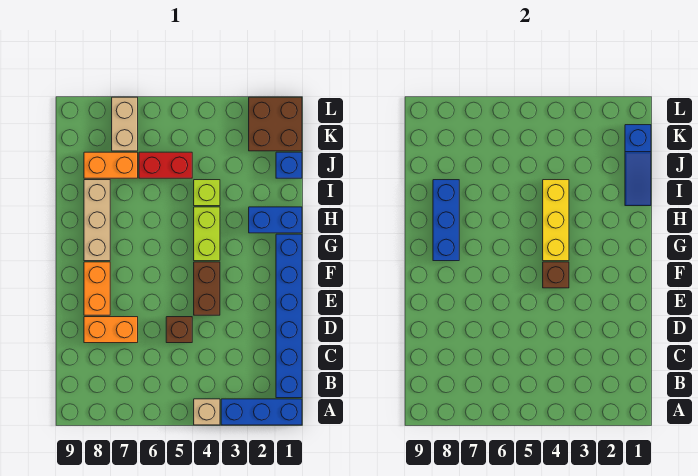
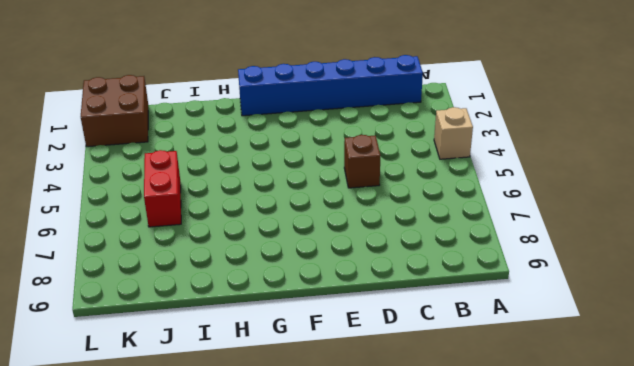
none -> blue brick A1:A3 level 1
none -> orange brick D7:D8 level 1
none -> brown brick E4:F4 level 1

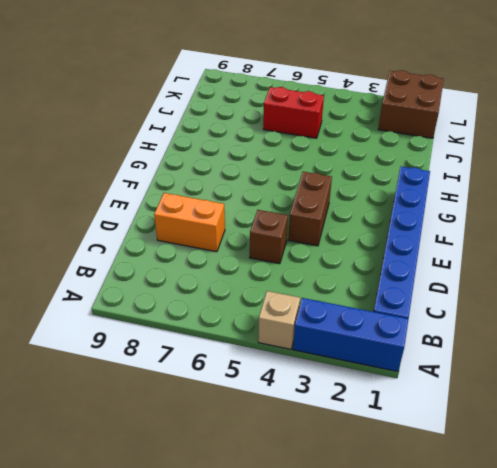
none -> orange brick E8:F8 level 1
none -> lime brick G4:H4 level 1
none -> tan brick G8:I8 level 1

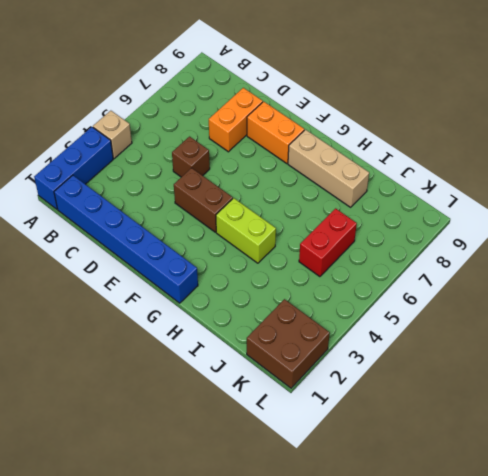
none -> blue brick H1:H2 level 1
none -> lime brick I4 level 1
none -> blue brick J1 level 1

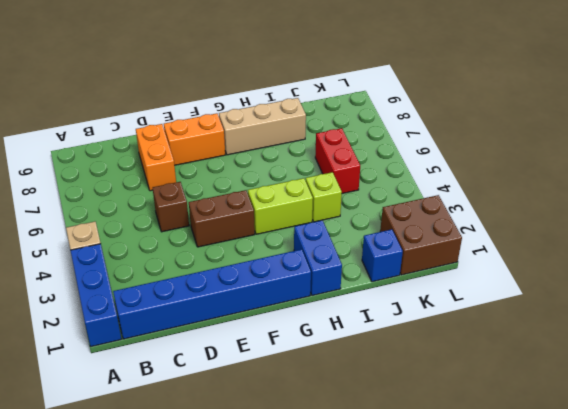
none -> orange brick J7:J8 level 1
none -> tan brick K7:L7 level 1
none -> brown brick F4 level 2

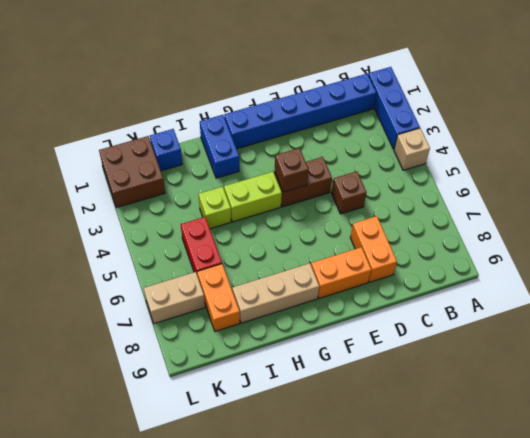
none -> yellow brick G4:I4 level 2
none -> blue brick G8:I8 level 2
none -> blue slope I1:K1 level 2 top K

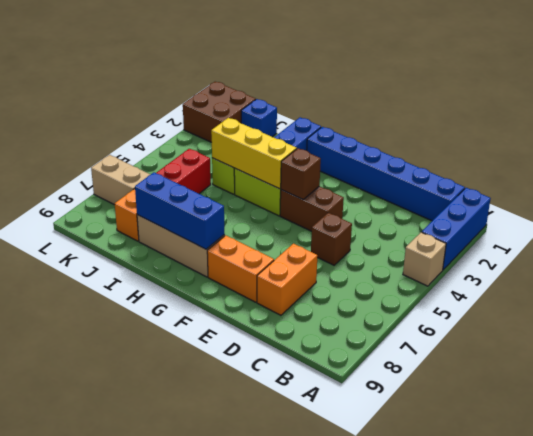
none -> blue slope I1:K1 level 2 top K

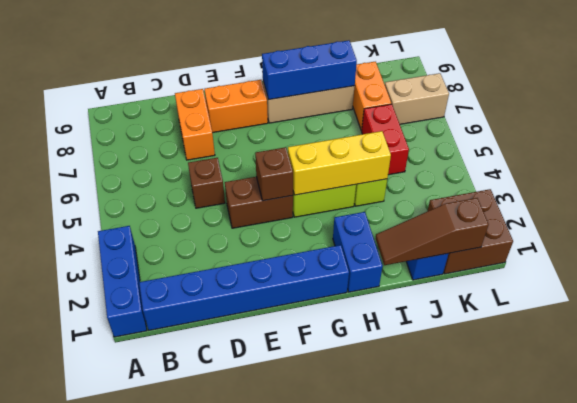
brown slope I1:K1 level 2 top K -> blue slope I1:K1 level 2 top K
none -> tan brick A4 level 1

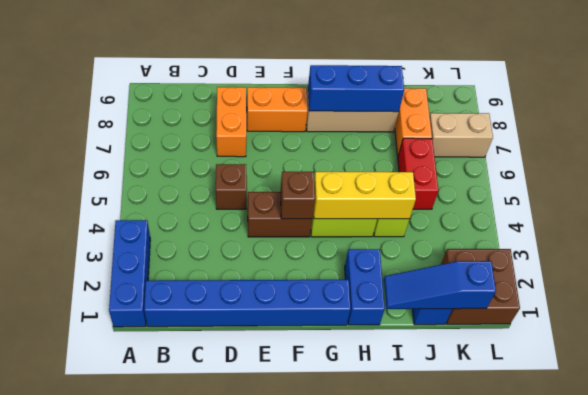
none -> tan brick A4 level 1

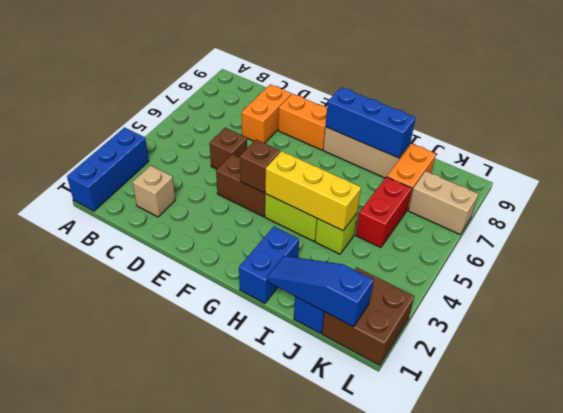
tan brick C2 level 1 -> tan brick A4 level 1
none -> blue brick B1:G1 level 1

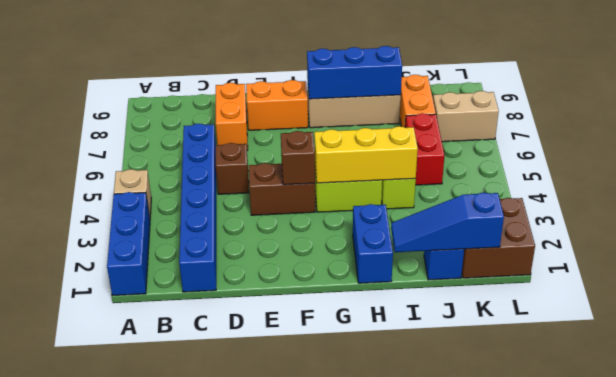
blue brick C1:C6 level 1 -> blue brick B1:G1 level 1

